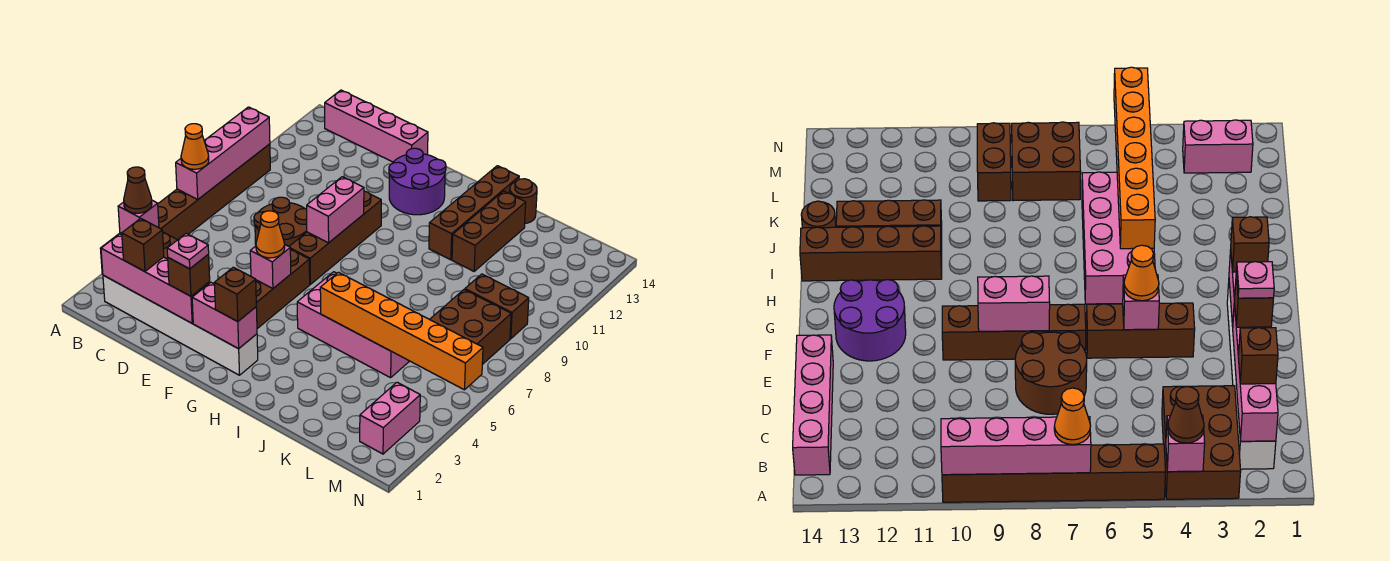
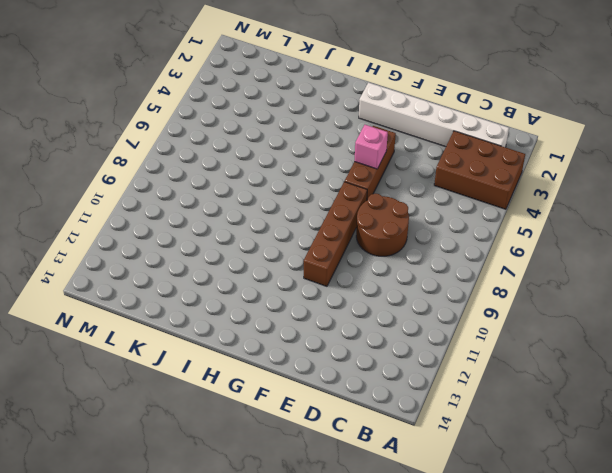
none -> brown brick A5:A10 level 1
none -> pink brick B14:E14 level 1
none -> purple round brick F12:G13 level 1

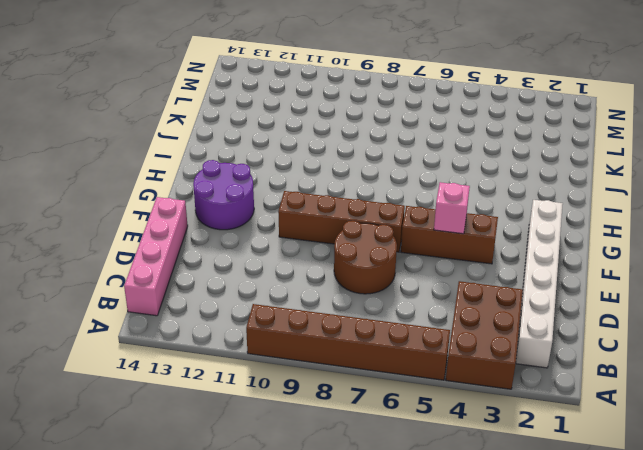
none -> pink brick H5:K6 level 1
none -> brown brick I11:I14 level 1
none -> brown brick J11:J13 level 1

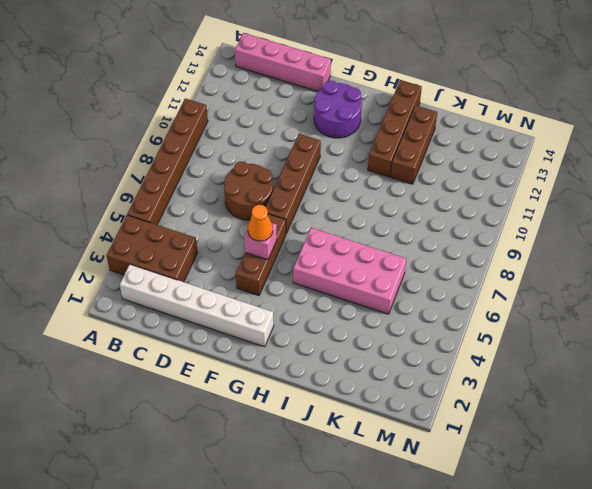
none -> brown round brick J14 level 1
none -> brown brick L7:M8 level 1
none -> brown brick L9:M9 level 1

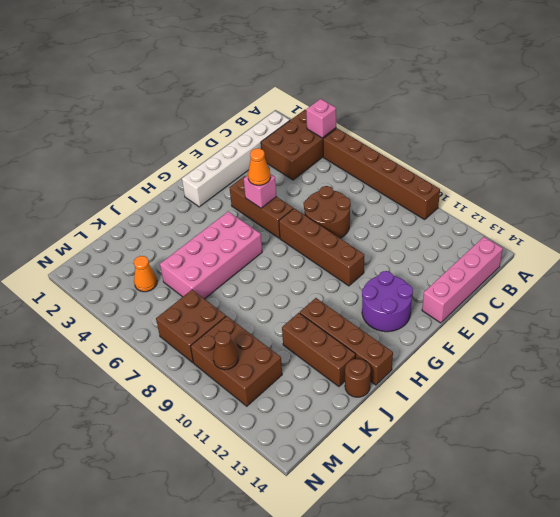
orange cone L4 level 1 -> orange cone A7 level 3
brown brick L9:M11 level 1 -> brown brick L9:M9 level 1
brown cone M10 level 2 -> brown cone A4 level 3
none -> pink brick M2:M3 level 1
none -> pink brick A7:A10 level 2
none -> pink brick B2:E2 level 2

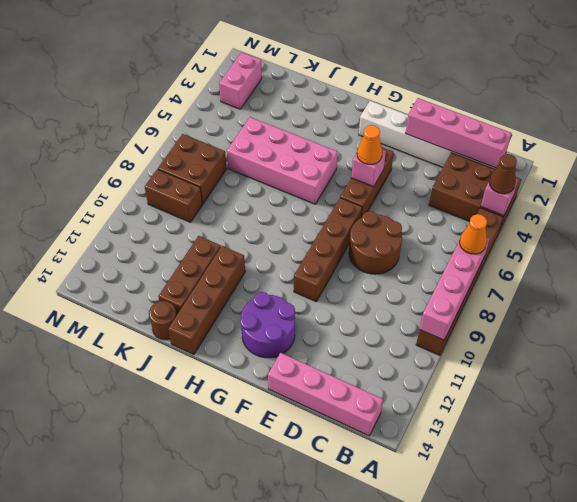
none -> pink brick F2:G2 level 2
none -> pink brick F8:F9 level 2
none -> orange brick I5:N5 level 2

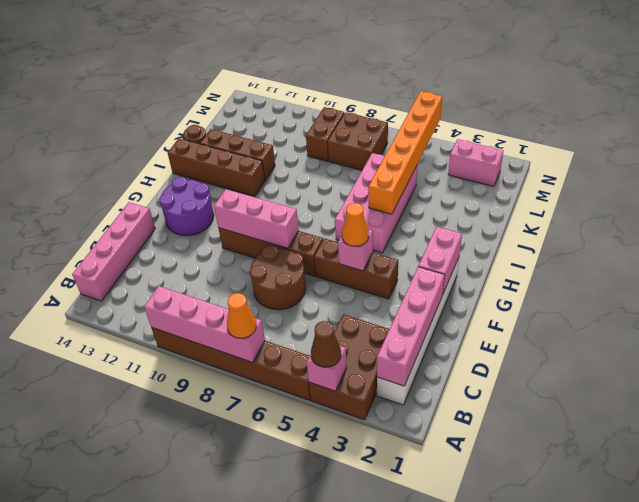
pink brick F8:F10 level 2 -> pink brick F8:F9 level 2
none -> brown brick C2 level 3
none -> brown brick E2 level 3
none -> brown brick G2 level 3

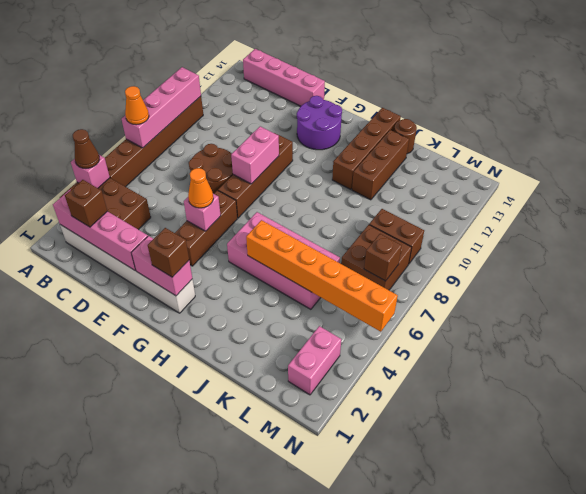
brown brick M7 level 2 -> brown brick E2 level 3
none -> pink plate E2 level 4

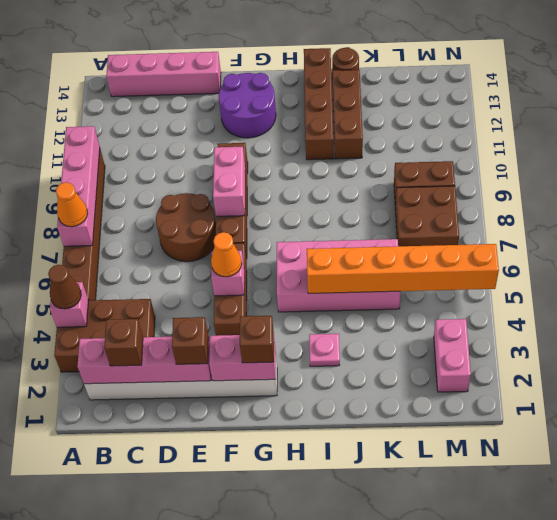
pink plate I3 level 1 -> pink plate E2 level 4

